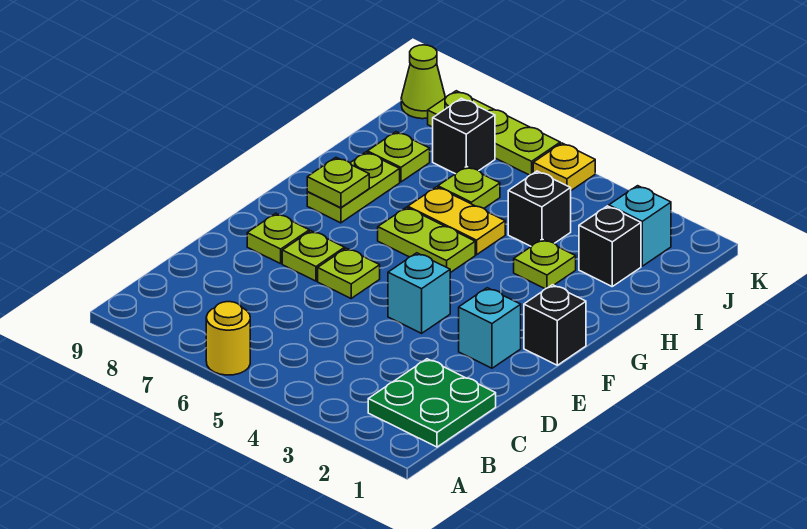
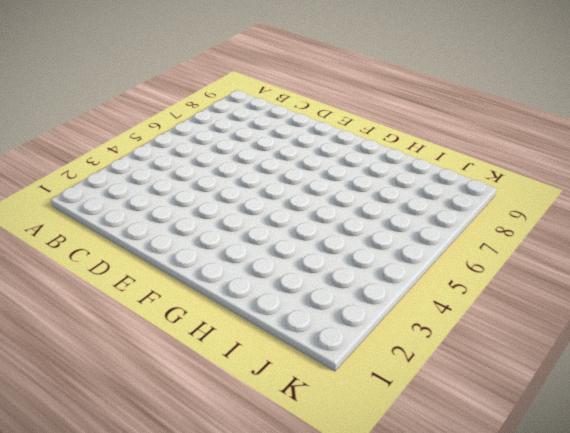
none -> yellow round brick A6 level 1
none -> green plate B1:C2 level 1
none -> cyan brick E2 level 1

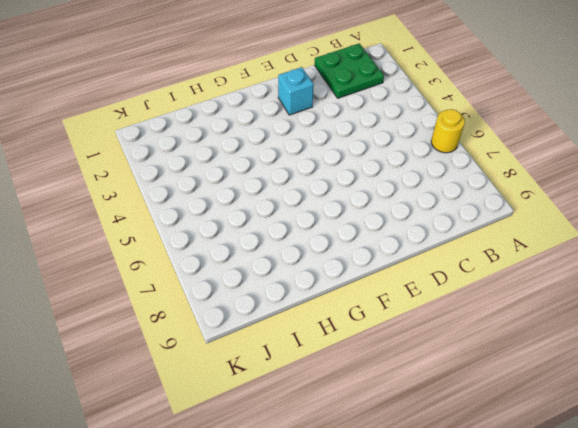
none -> cyan brick E4 level 1
none -> lime plate E6 level 1
none -> lime plate E7 level 1

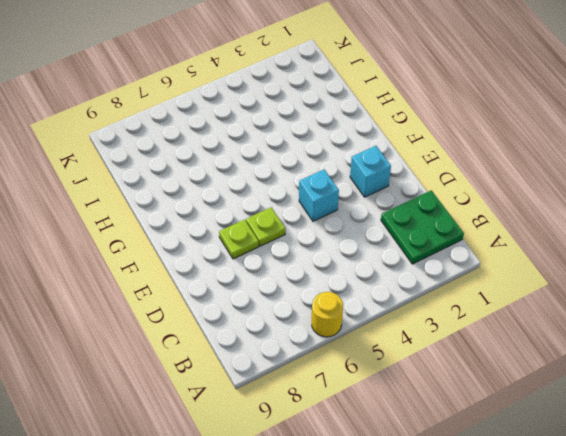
none -> lime plate E8 level 1
none -> black brick F1 level 1
none -> lime plate G5:G6 level 1

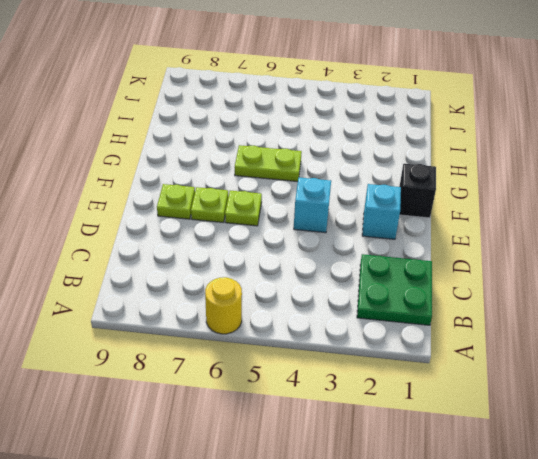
none -> lime plate G8:H8 level 1
none -> lime plate H3 level 1
none -> yellow plate H5:H6 level 1

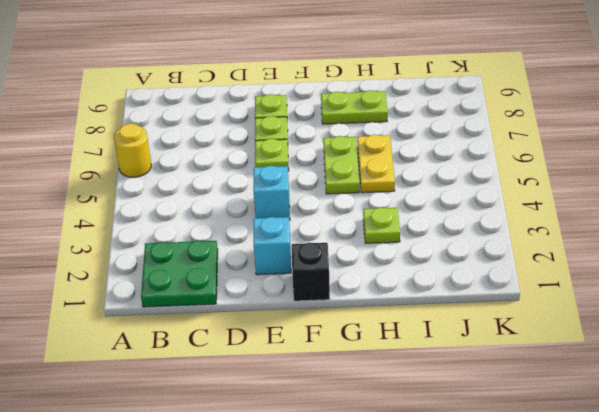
none -> black brick I2 level 1
none -> black brick I4 level 1
none -> lime plate I6 level 1

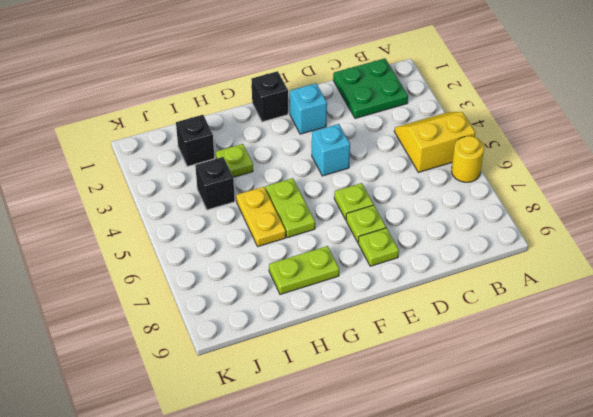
yellow slope A4:B5 level 1 top 5 -> none
none -> lime plate I6 level 1
none -> lime plate I8 level 1
none -> cyan brick J2 level 1

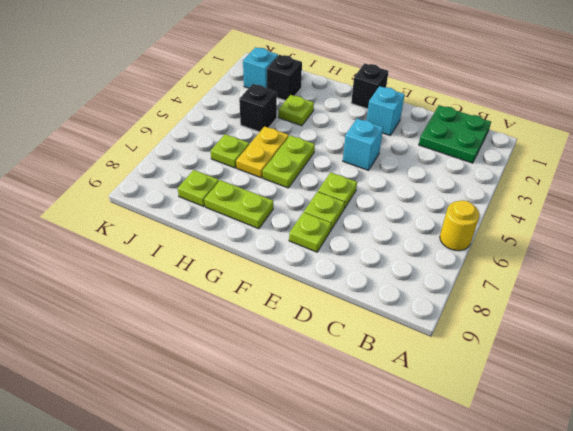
none -> black brick J7 level 1
none -> yellow plate K5 level 1
none -> lime plate K6:K8 level 1

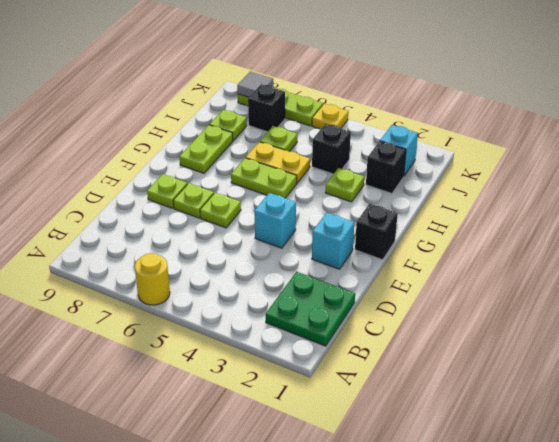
grey tile K8 level 2 -> none
none -> lime cone K9 level 1
none -> lime plate G8 level 2

